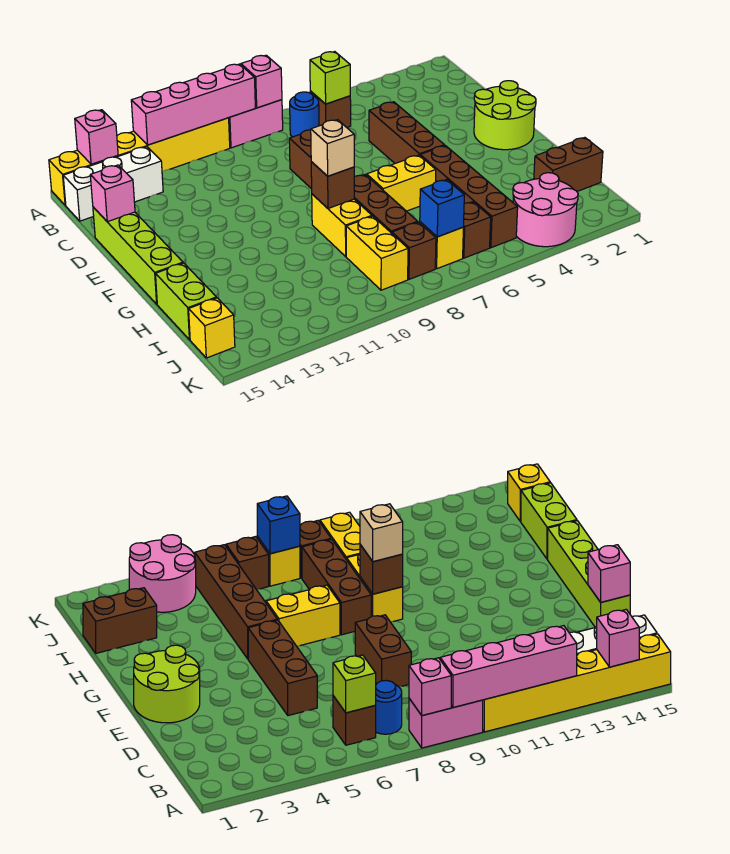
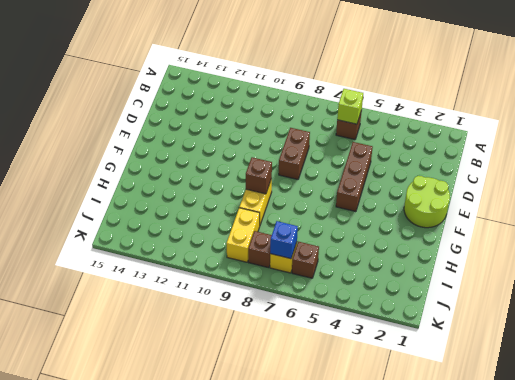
none -> pink brick A8:A9 level 1
none -> yellow brick A10:A15 level 1
none -> blue round brick B7 level 1

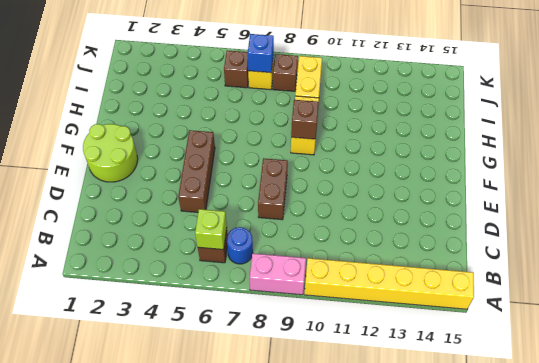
none -> white brick B13:B15 level 1
none -> lime brick D15:G15 level 1
none -> brown brick G5:J5 level 1

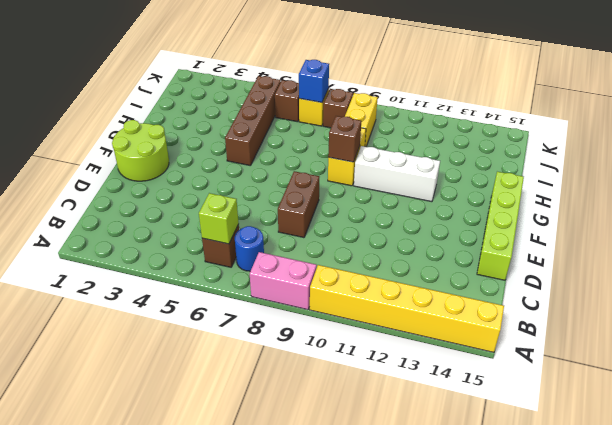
white brick G10:G12 level 1 -> white brick B13:B15 level 1
none -> brown brick D5:F5 level 1
none -> yellow brick G6:G7 level 1
none -> brown brick G8:I8 level 1

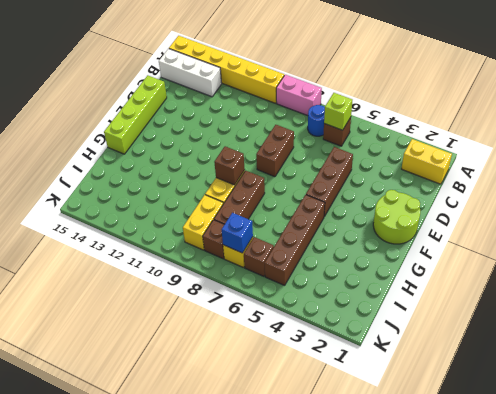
yellow brick B1:B2 level 1 -> yellow brick G6:G7 level 1
none -> lime brick H15:I15 level 1
none -> brown brick I1:I2 level 1
none -> pink round brick J3:K4 level 1

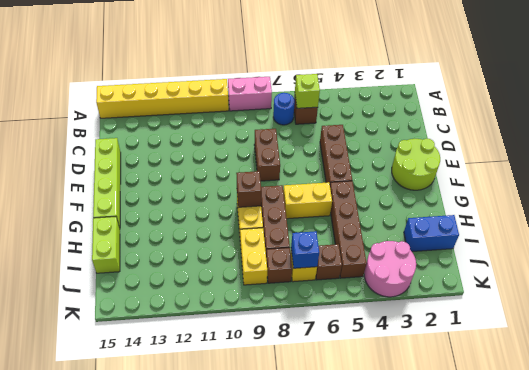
blue brick I1:I2 level 1 -> brown brick I1:I2 level 1
none -> white brick B13:B15 level 1
none -> yellow brick J15 level 1
none -> pink brick A8 level 2

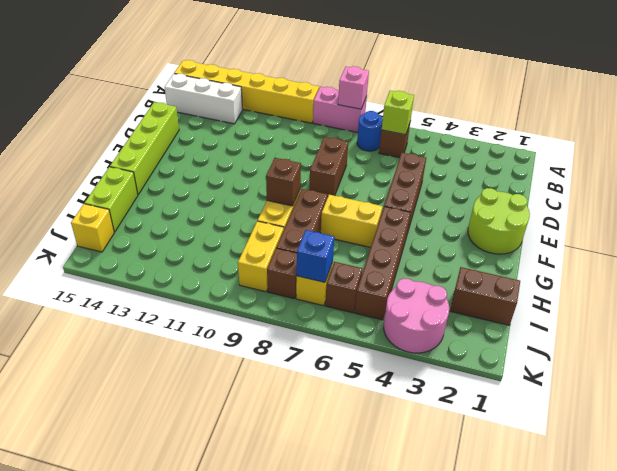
none -> pink brick A9:A12 level 2
none -> pink brick A14 level 2
none -> pink brick D15 level 2

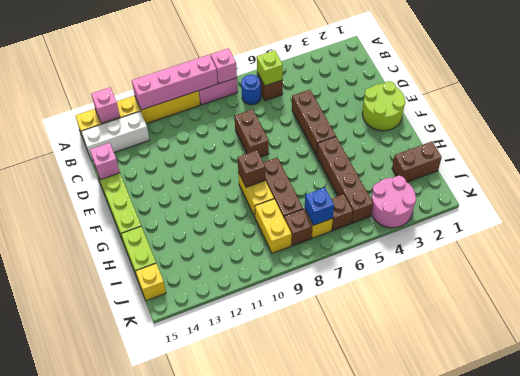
none -> yellow brick G6:G7 level 1
none -> tan brick G9 level 3

